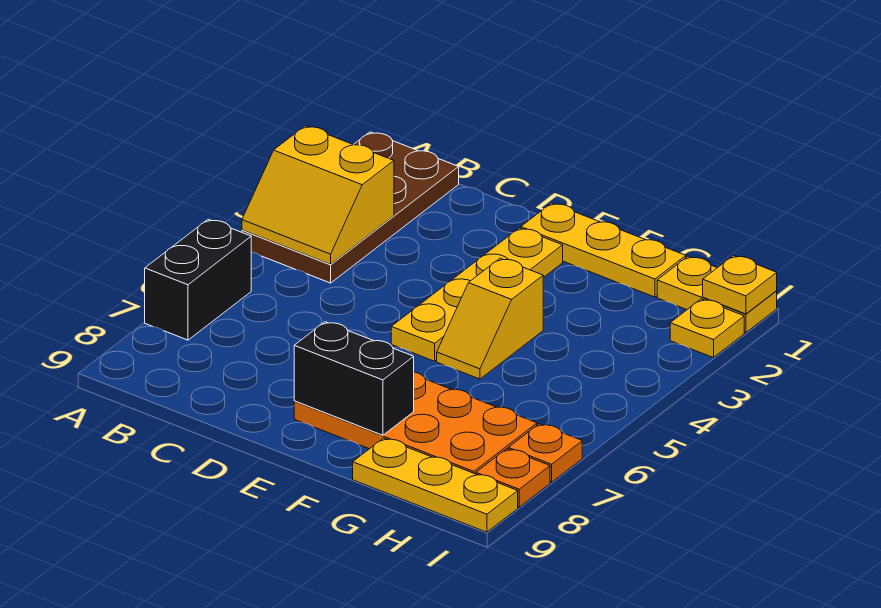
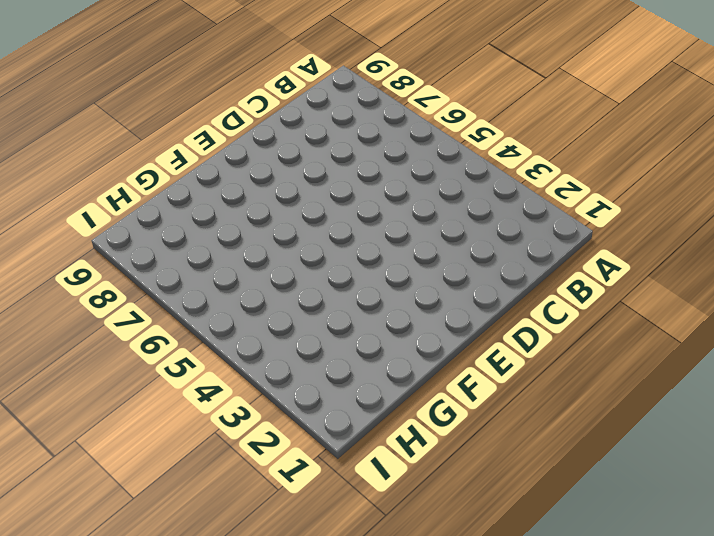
none -> brown plate A1:B4 level 1
none -> black brick A6:A7 level 1
none -> yellow plate E1:G1 level 1

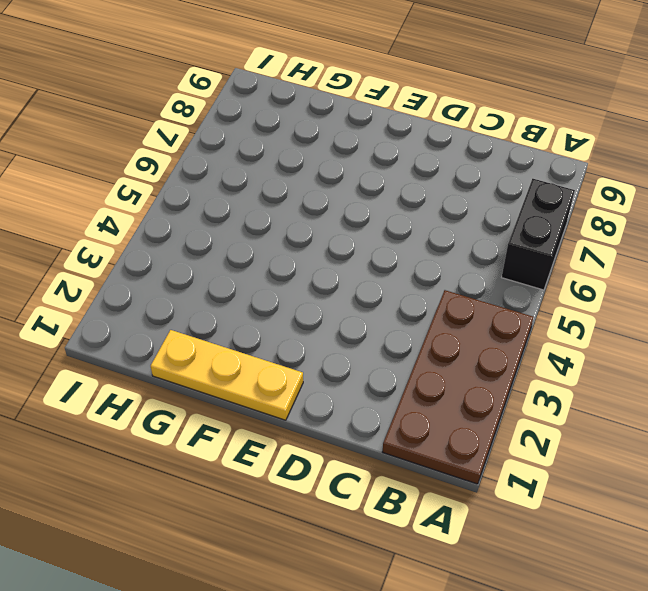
none -> yellow plate E2:E5 level 1
none -> orange plate E7:H8 level 1
none -> yellow slope F4:F5 level 1 top 4

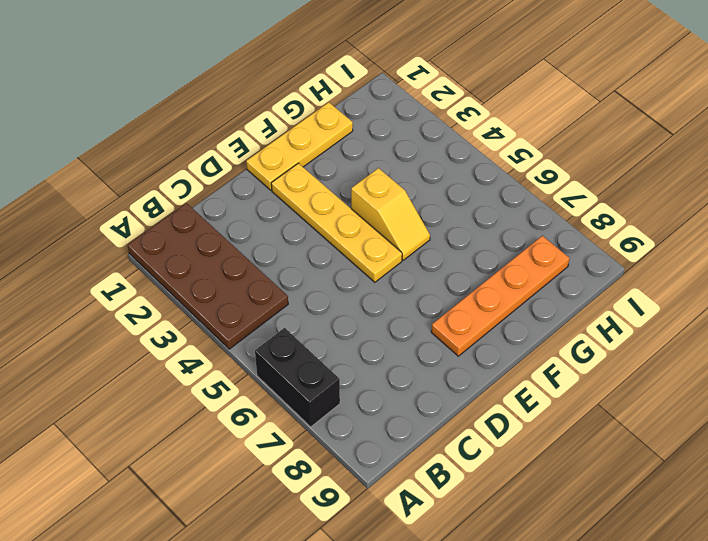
orange plate E8:H8 level 1 -> orange plate E7:H8 level 1
none -> yellow plate G9:I9 level 1
none -> yellow plate H1:I1 level 1
none -> yellow plate I2 level 1

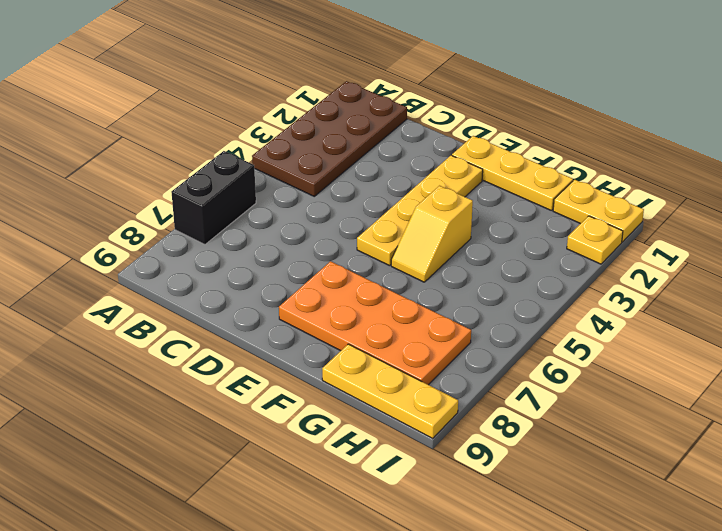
none -> orange plate I7 level 1
none -> orange plate I8 level 1
none -> yellow slope A3:B4 level 2 top 3

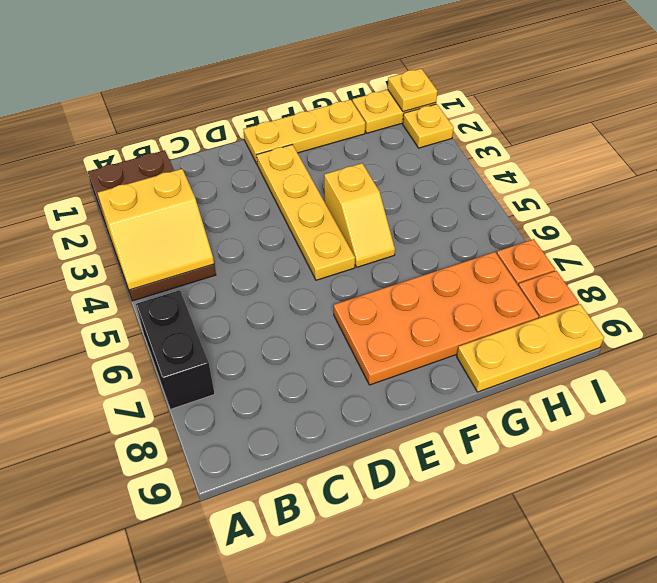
none -> black brick E8:F8 level 2

